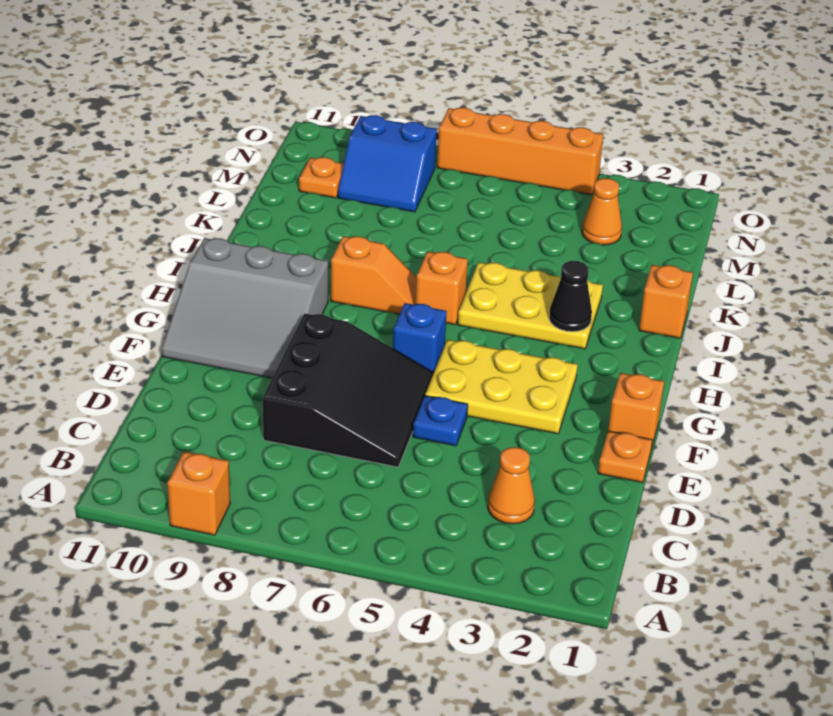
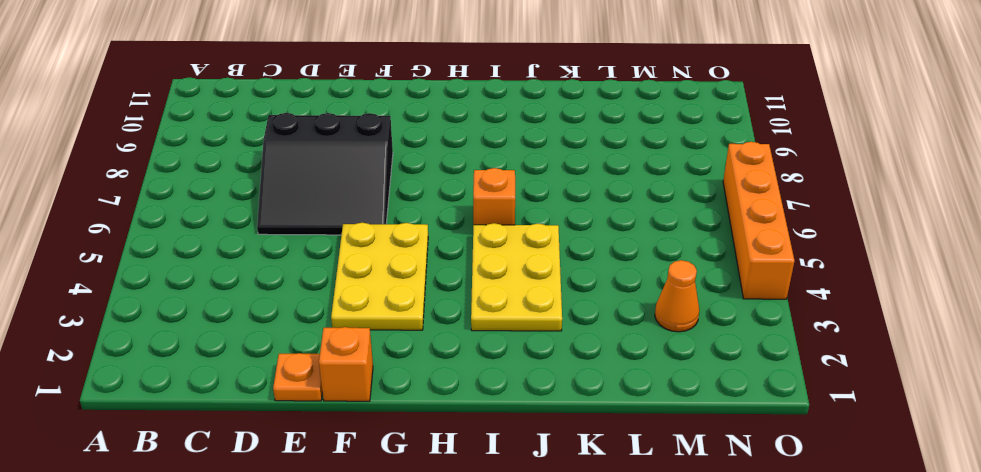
none -> orange brick A9 level 1
none -> orange cone C3 level 1
none -> blue plate E5 level 1

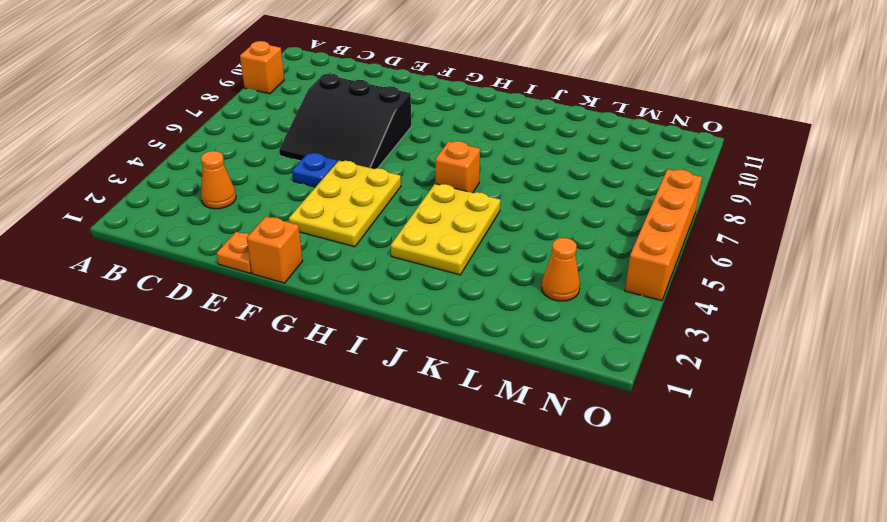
none -> grey slope F9:H11 level 1 top H
none -> blue brick G6 level 1
none -> orange slope I7:I8 level 1 top 8

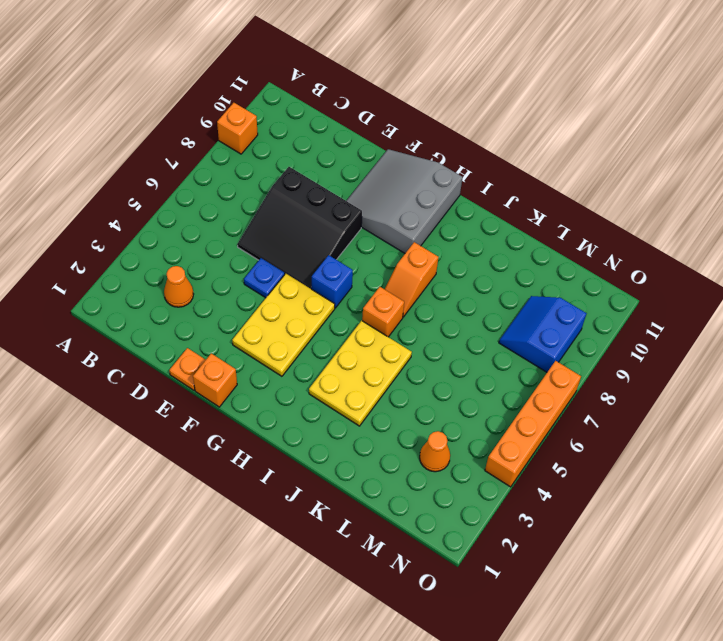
none -> orange brick J1 level 1
none -> orange plate M10 level 1
none -> black cone I3 level 2

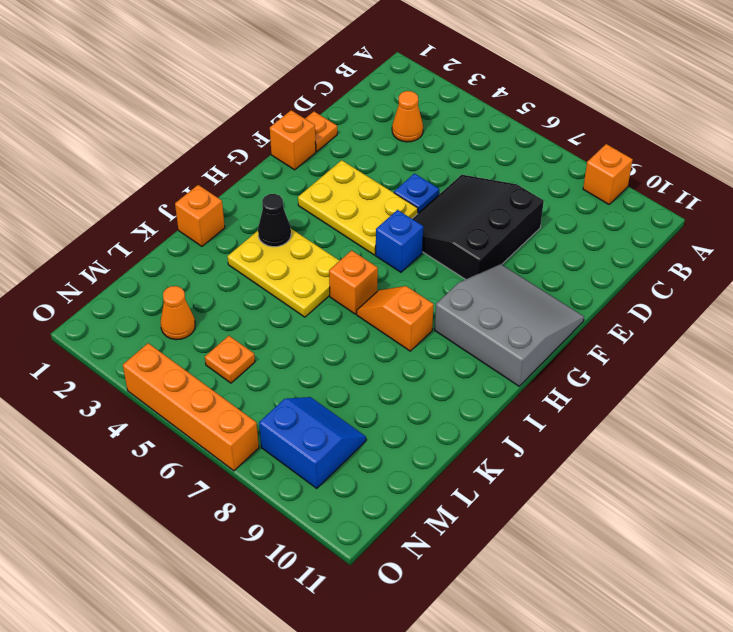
orange plate M5 level 1 -> orange plate M10 level 1

